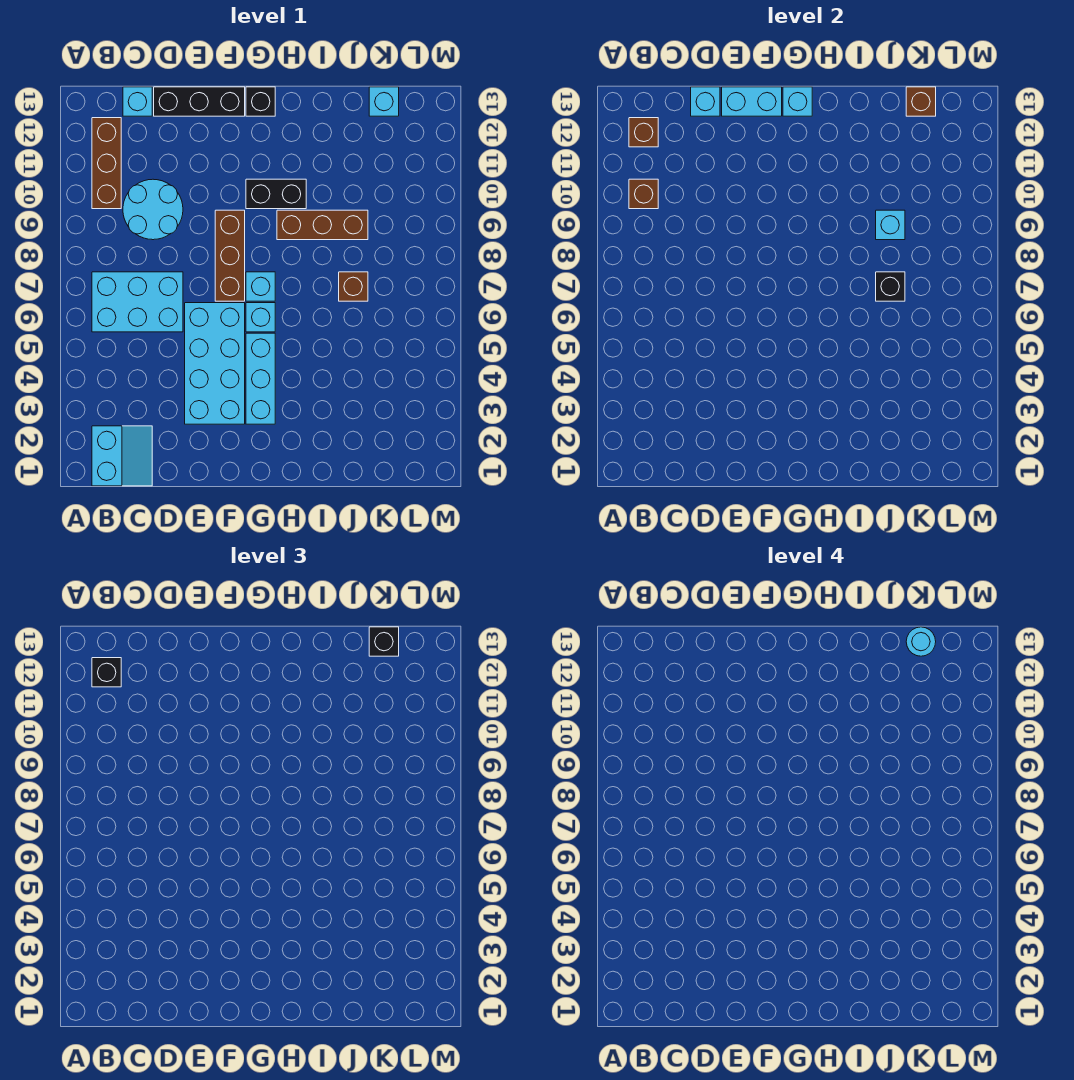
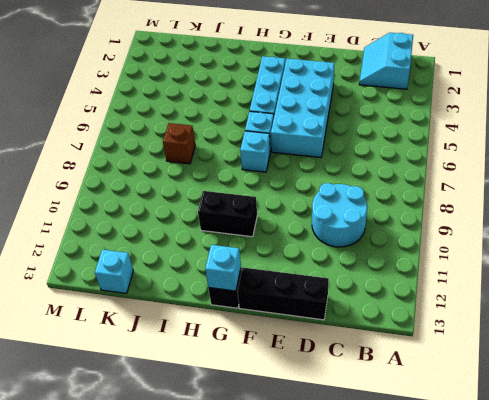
none -> cyan brick B6:D7 level 1
none -> brown brick B10:B12 level 1
none -> cyan brick C13 level 1

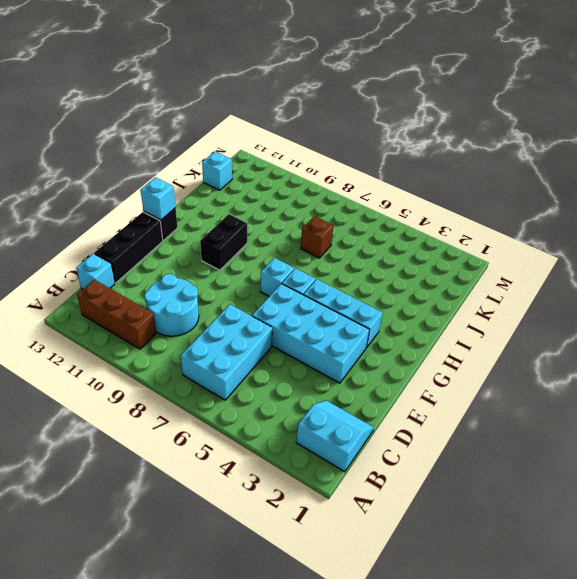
none -> brown brick F7:F9 level 1
none -> brown brick H9:J9 level 1
none -> brown brick B10 level 2

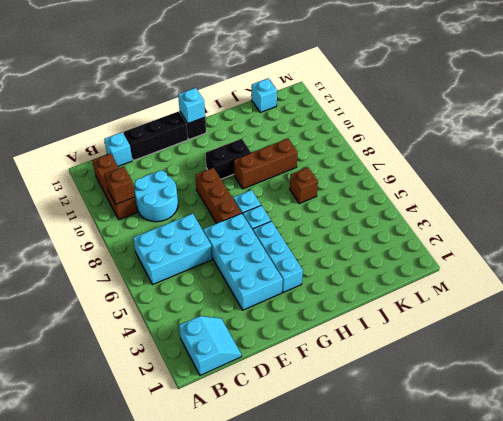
none -> brown brick B12 level 2
none -> cyan brick D13 level 2
none -> cyan brick E13:F13 level 2

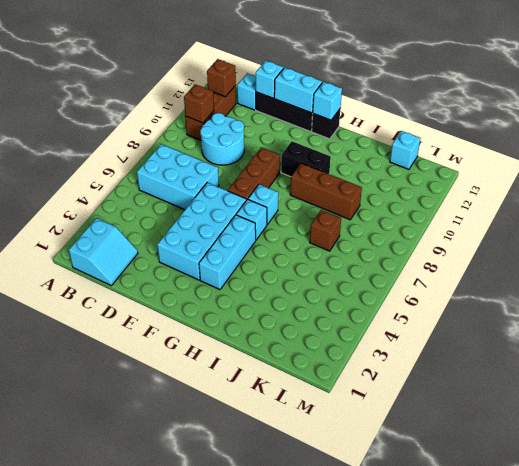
none -> black brick J7 level 2
none -> cyan brick J9 level 2
none -> brown brick K13 level 2

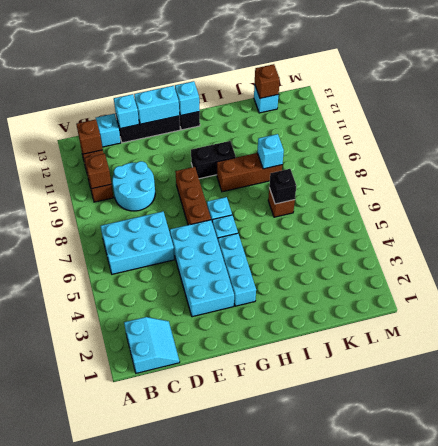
none -> black brick B12 level 3
none -> black brick K13 level 3
none -> cyan round brick K13 level 4

